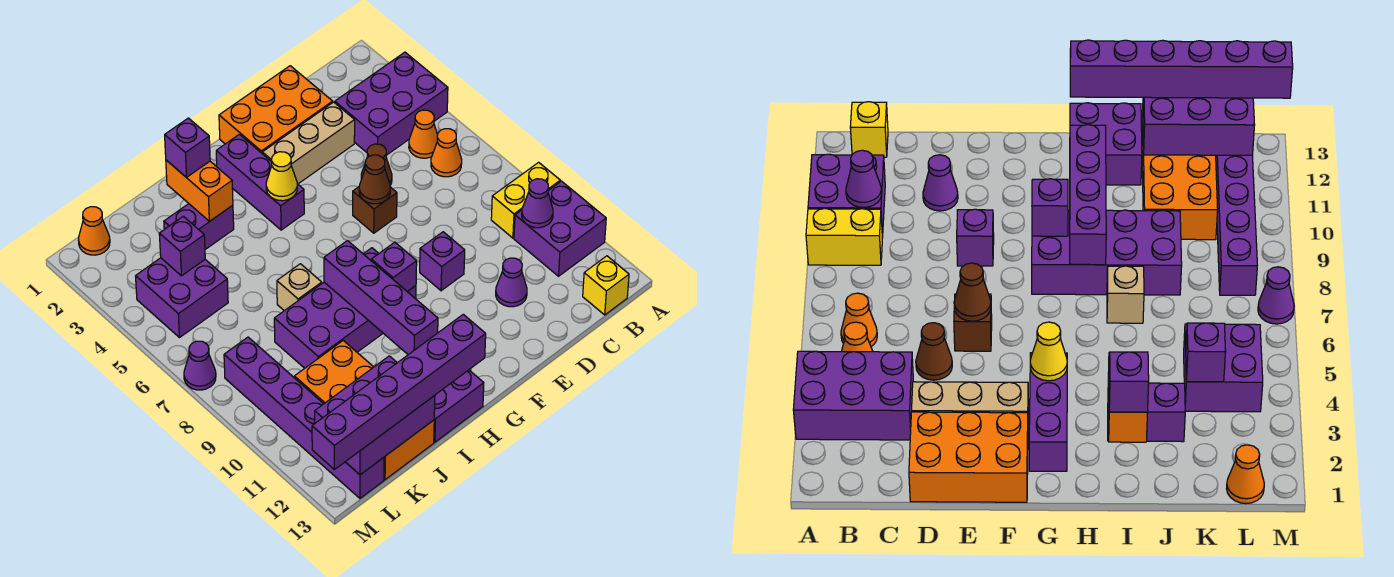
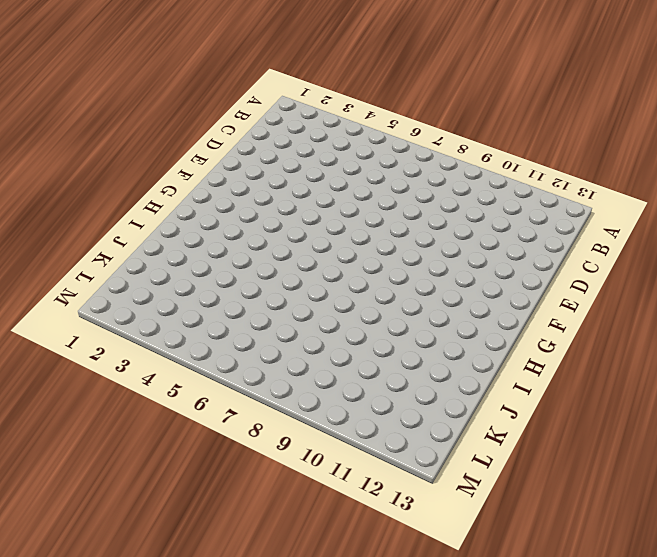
none -> purple brick A3:C4 level 1
none -> yellow brick A9:B9 level 1
none -> purple brick A10:B11 level 1
none -> orange cone B5 level 1

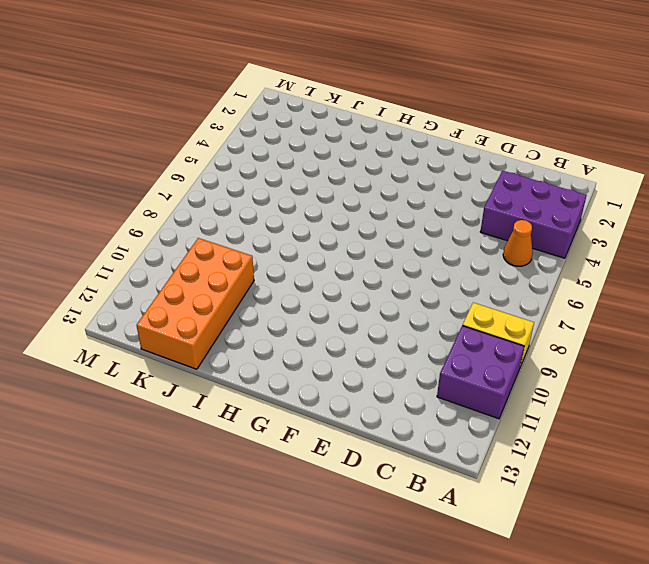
none -> orange cone B6 level 1
none -> yellow brick B13 level 1
none -> orange brick D1:F2 level 1
none -> tan brick D3:F3 level 1

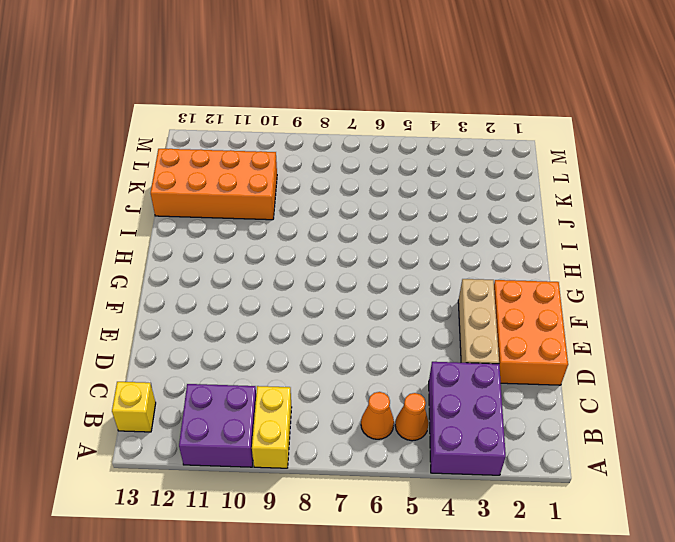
none -> brown cone D5 level 1
none -> purple cone D11 level 1
none -> brown brick E6 level 1
none -> purple brick E9 level 1

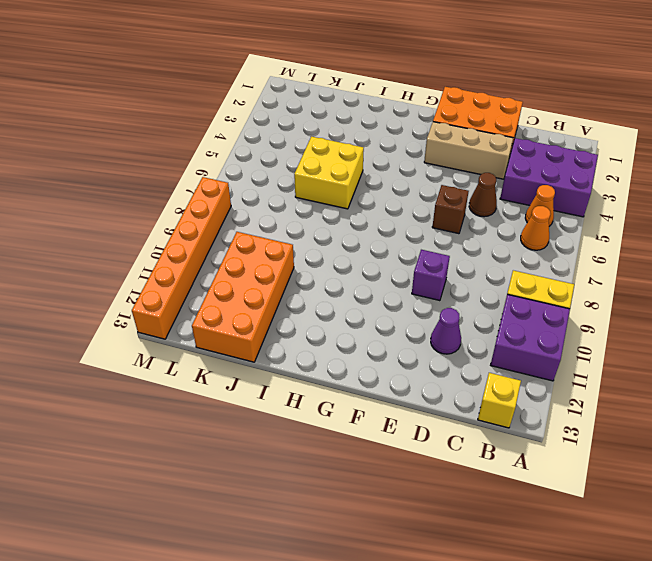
yellow brick I5:J6 level 1 -> none
orange brick M8:M13 level 1 -> none
none -> purple brick G2:G4 level 1
none -> purple brick G8:J9 level 1
none -> purple brick H12:I13 level 1
none -> purple brick I3:J3 level 1

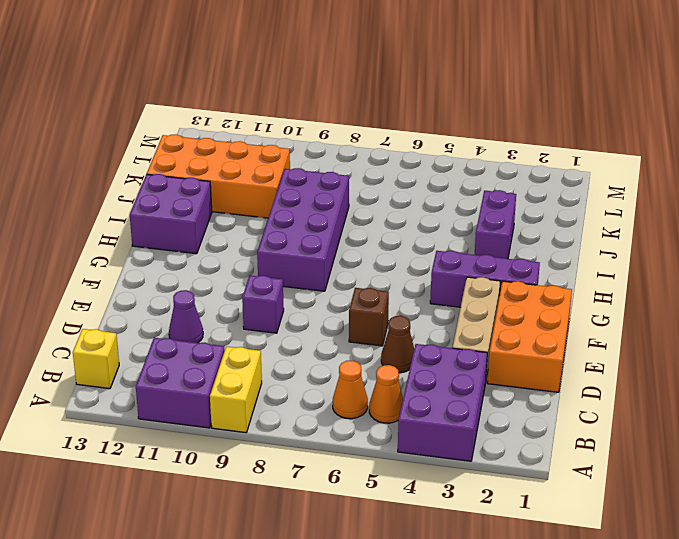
none -> tan brick I7 level 1
none -> purple brick K4:L5 level 1
none -> orange cone L1 level 1
none -> purple brick L8:L13 level 1

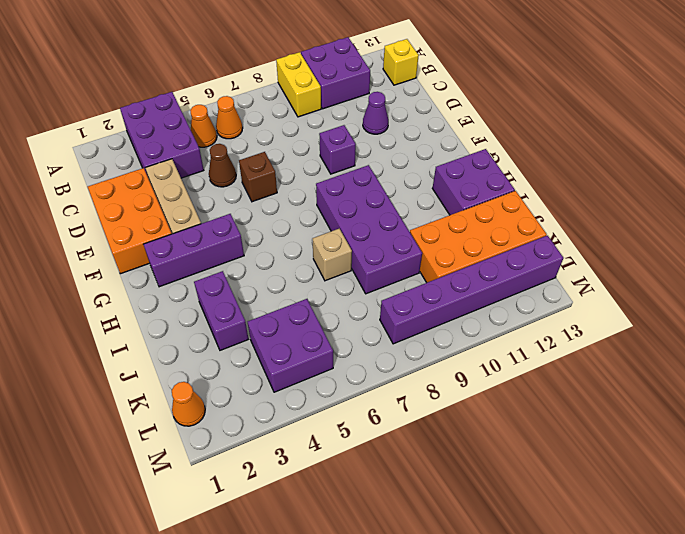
none -> purple cone M7 level 1
none -> purple cone B10 level 2
none -> brown cone E6 level 2
none -> yellow cone G4 level 2

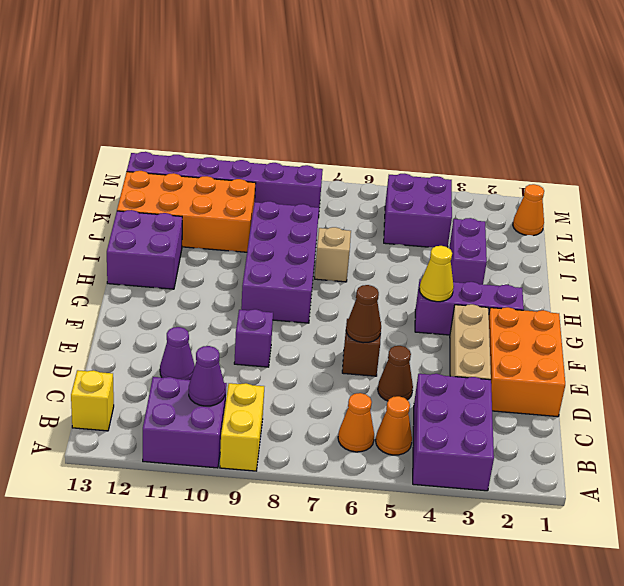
none -> purple cone M7 level 1
none -> purple brick G9 level 2
none -> purple brick H8:H11 level 2
none -> orange brick I2:I3 level 2

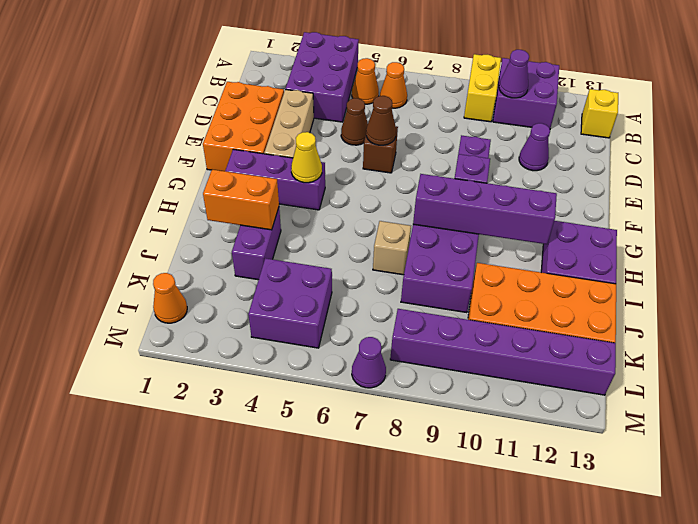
none -> purple brick J12:L13 level 2
none -> purple brick K4 level 2
none -> purple brick H13:M13 level 3
none -> purple brick I2 level 3

